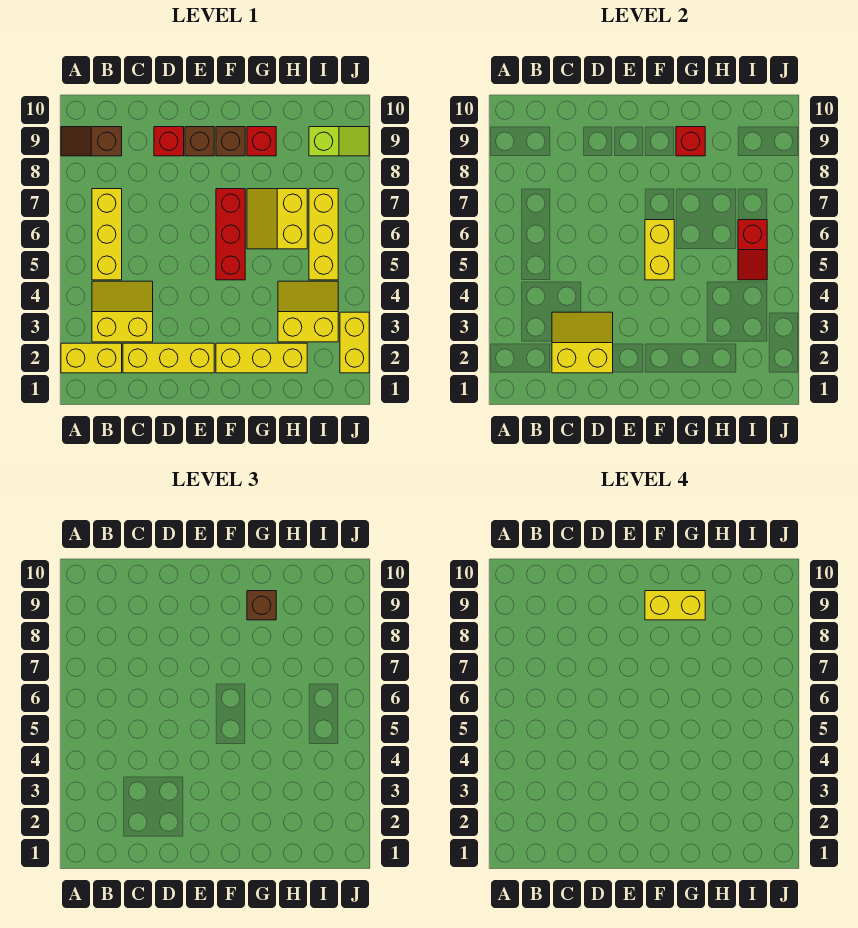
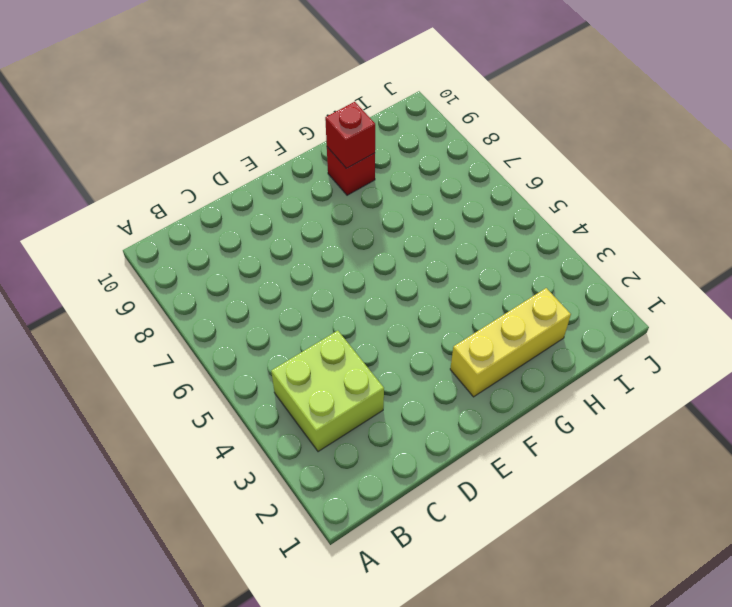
lime brick B3:C4 level 1 -> yellow slope B3:C4 level 1 top 3
none -> yellow brick A2:B2 level 1
none -> brown slope A9:B9 level 1 top B
none -> yellow brick B5:B7 level 1

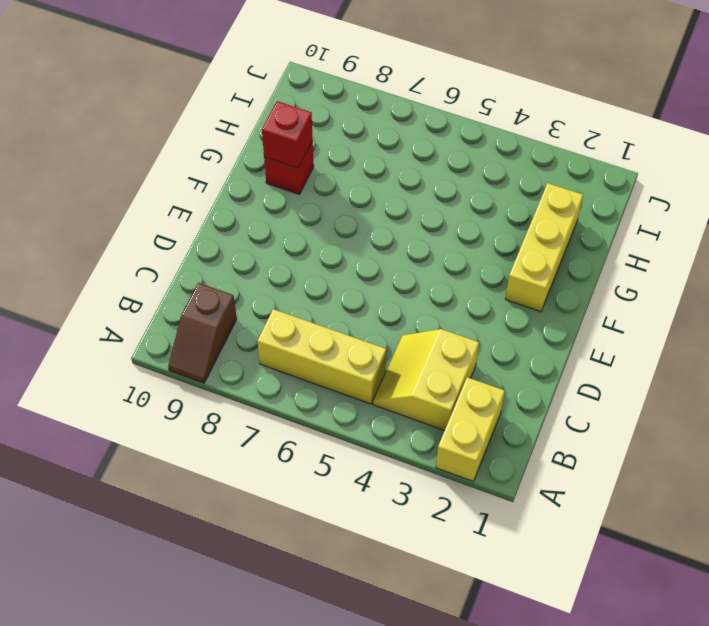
none -> yellow brick C2:E2 level 1
none -> red brick D9 level 1
none -> brown brick E9 level 1

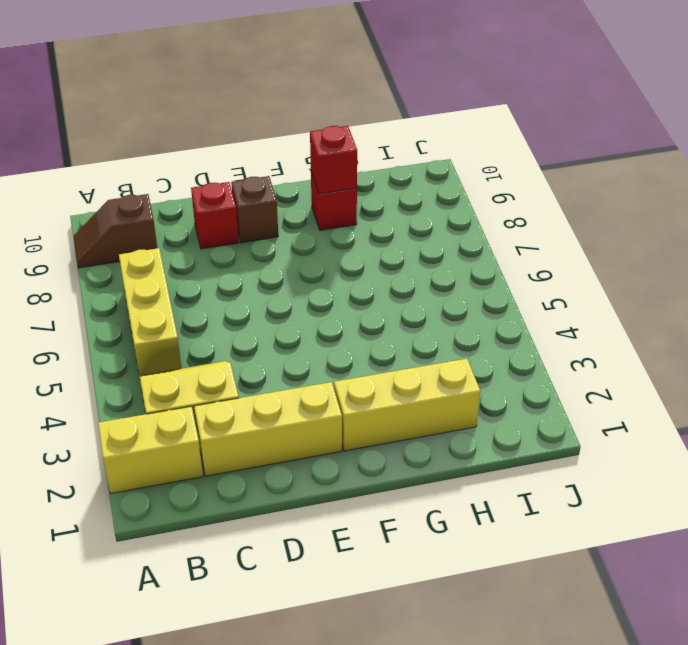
none -> red brick F5:F7 level 1
none -> brown brick F9 level 1
none -> yellow slope G6:H7 level 1 top H

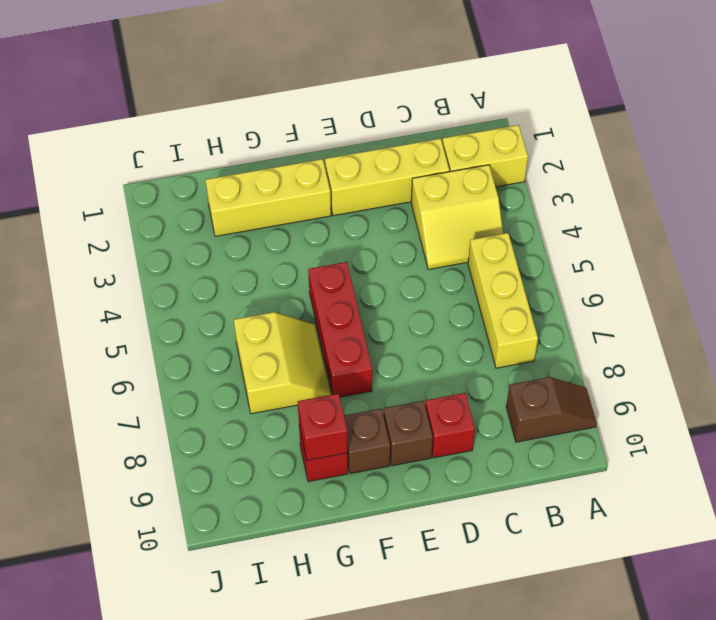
none -> yellow slope H3:I4 level 1 top 3
none -> yellow brick I5:I7 level 1
none -> lime slope I9:J9 level 1 top I

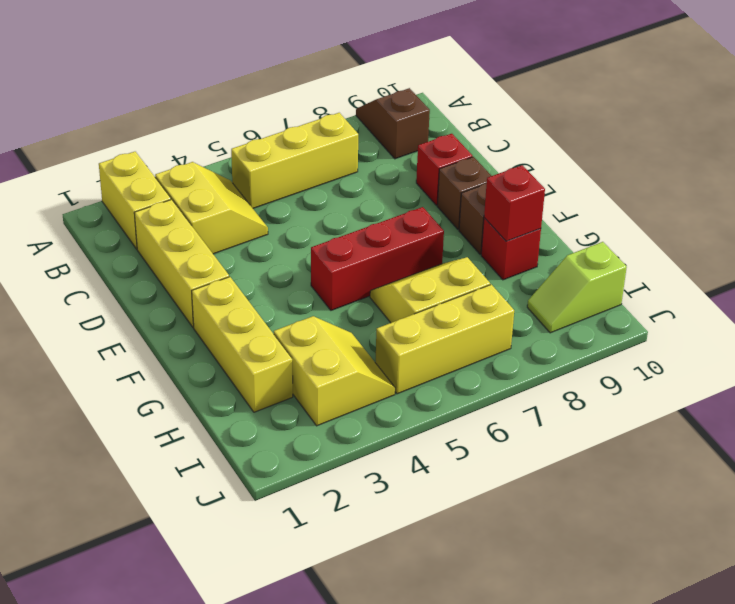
lime slope I9:I10 level 1 top 10 -> lime slope I9:J9 level 1 top I
none -> yellow brick J2:J3 level 1
none -> yellow slope C2:D3 level 2 top 2
none -> yellow brick F5:F6 level 2

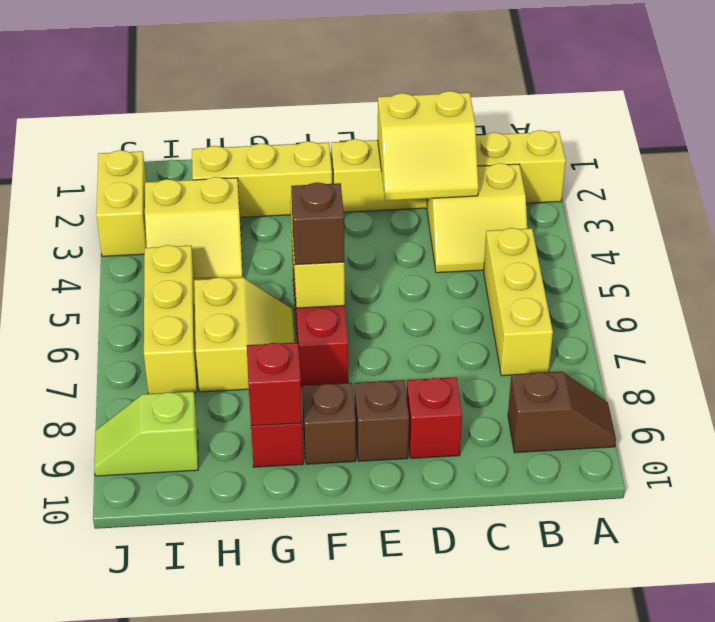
brown brick F6 level 3 -> brown brick G9 level 3
none -> red slope I5:I6 level 2 top 6
none -> yellow brick F9:G9 level 4

